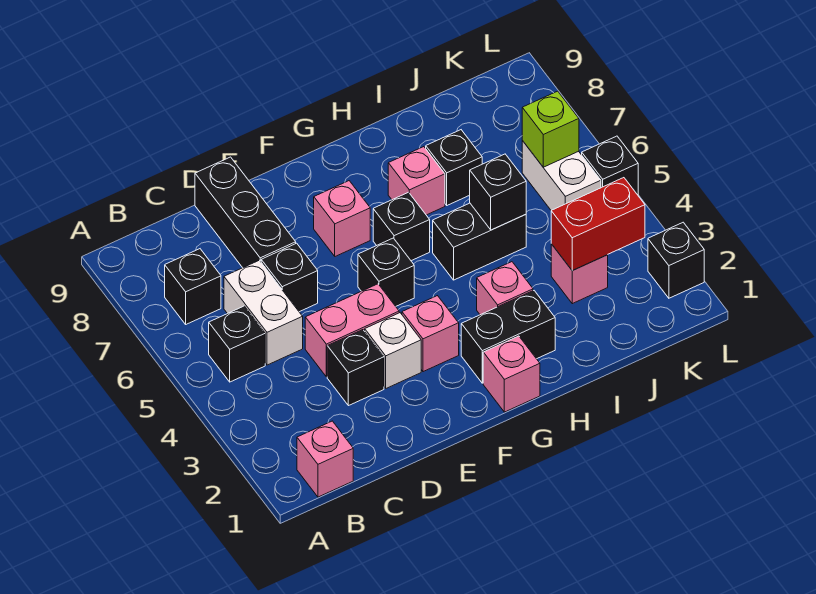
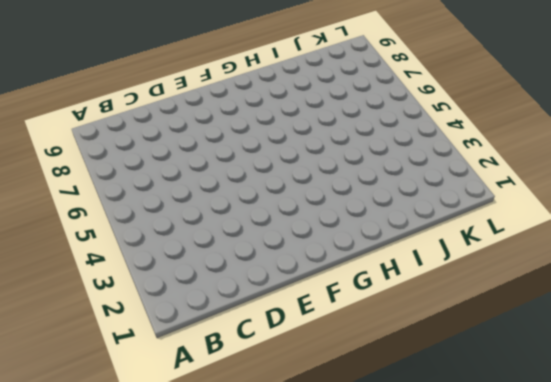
none -> pink brick B1 level 1
none -> black brick B5 level 1
none -> black brick B7 level 1

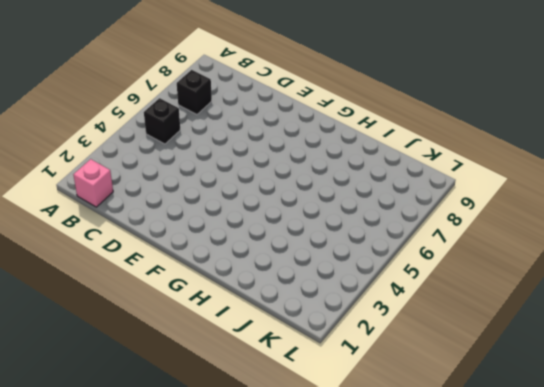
none -> white brick C5:C6 level 1
none -> black brick D3 level 1
none -> pink brick D4:E4 level 1

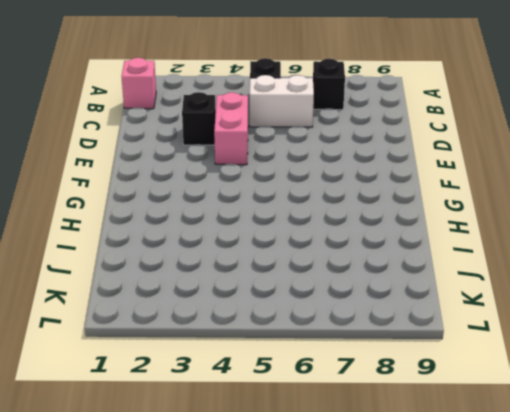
none -> black brick D6 level 1
none -> black brick D7:D9 level 1
none -> white brick E3 level 1

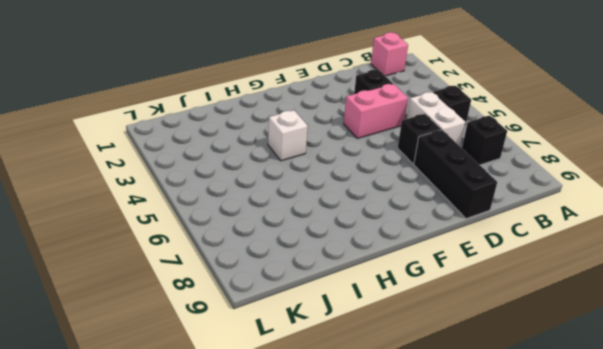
white brick H4 level 1 -> white brick E3 level 1
none -> pink brick F3 level 1
none -> black brick F5 level 1
none -> pink brick F7 level 1

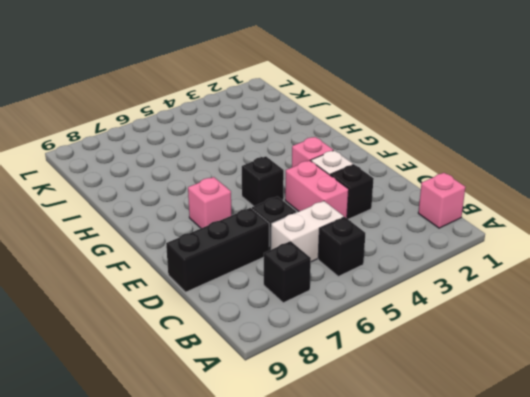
none -> pink brick G1 level 1
none -> black brick G2:H2 level 1
none -> black brick G6 level 1

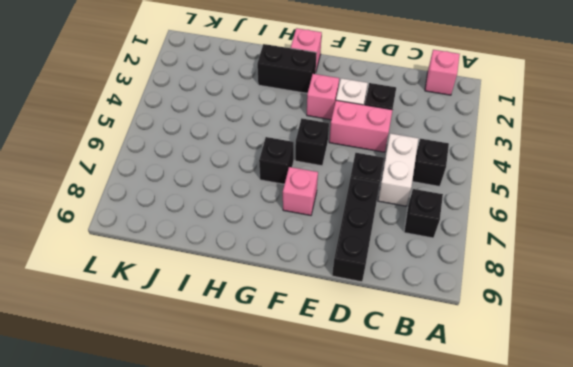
none -> pink brick H3 level 1
none -> black brick H5:I5 level 1
none -> pink brick H7 level 1

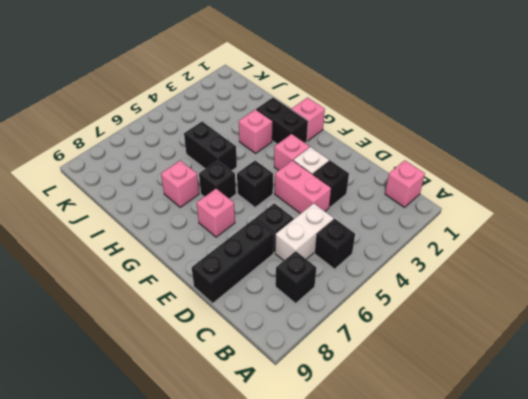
none -> black brick I7 level 1
none -> pink brick J3 level 1
none -> white brick K5:K6 level 1

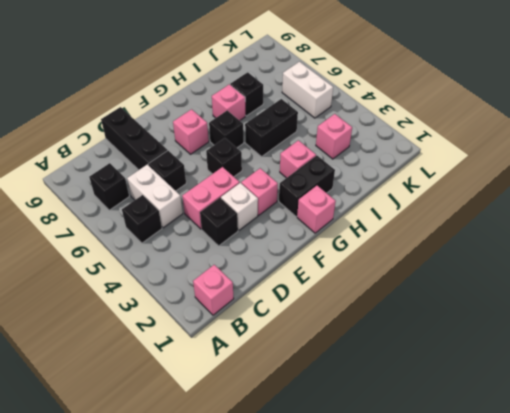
none -> black brick L2 level 1
none -> black brick L5 level 1
none -> black brick I5 level 2

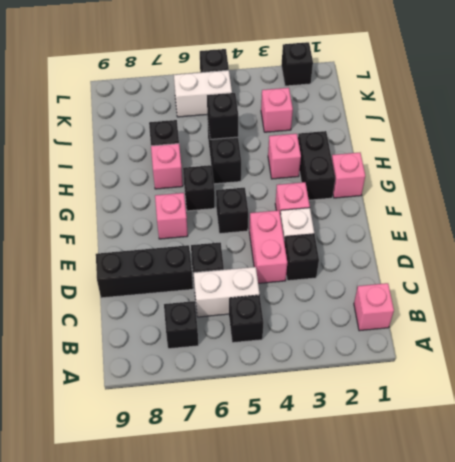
none -> red brick J3:K3 level 2
none -> lime brick K6 level 2

